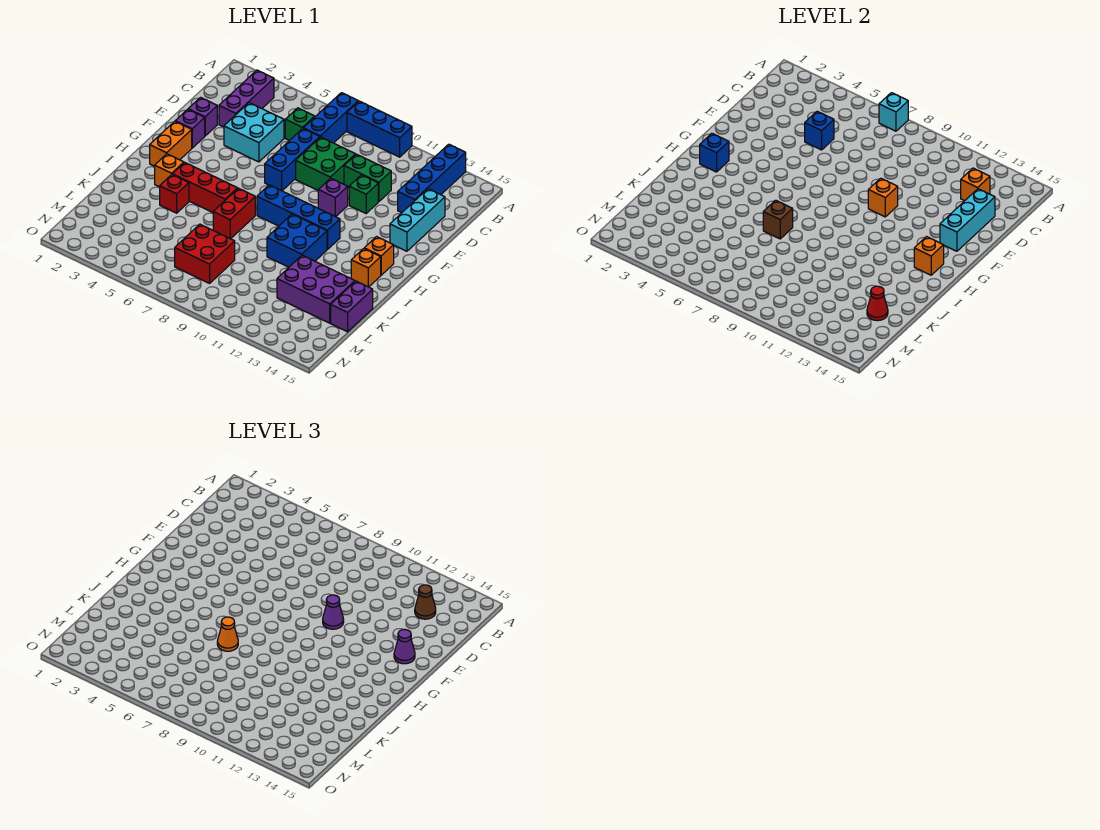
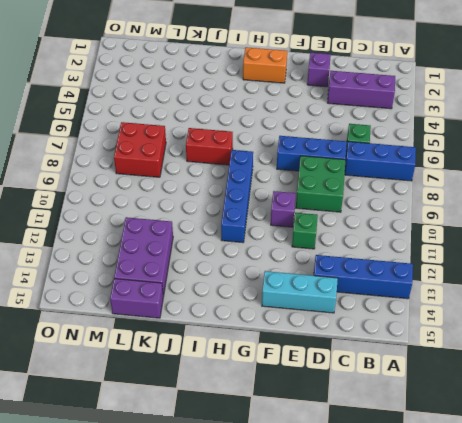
none -> blue brick A8:A10 level 1
none -> cyan brick D4:E5 level 1
none -> green brick D10:D11 level 1
none -> purple brick F2 level 1

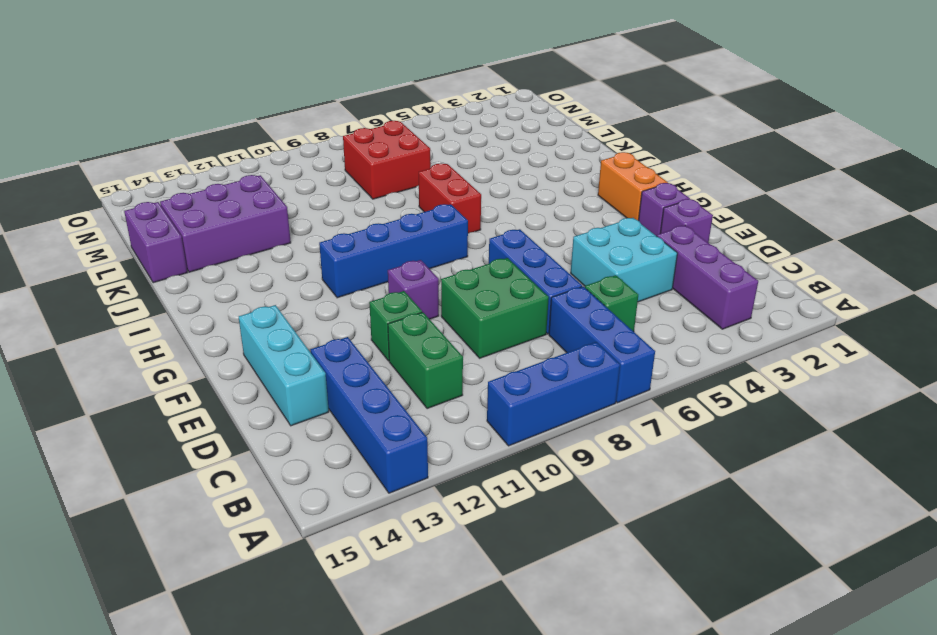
green brick C11:D11 level 1 -> green brick D10:D11 level 1
none -> orange brick H14 level 1
none -> orange brick I3 level 1
none -> red brick I4:I6 level 1
none -> blue brick I10:J11 level 1

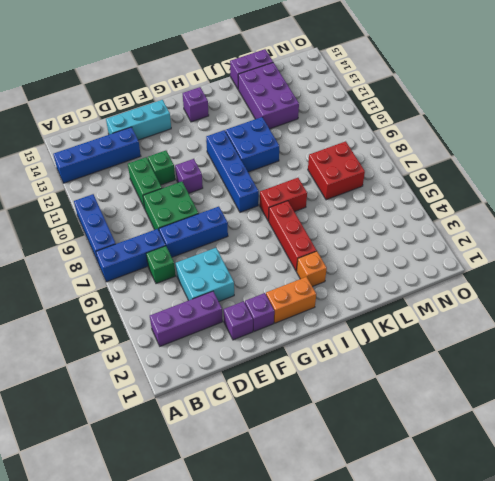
purple brick H14 level 1 -> orange brick H14 level 1
none -> orange brick I14 level 1
none -> red brick J4 level 1
none -> cyan brick A7 level 2
none -> orange brick C13 level 2

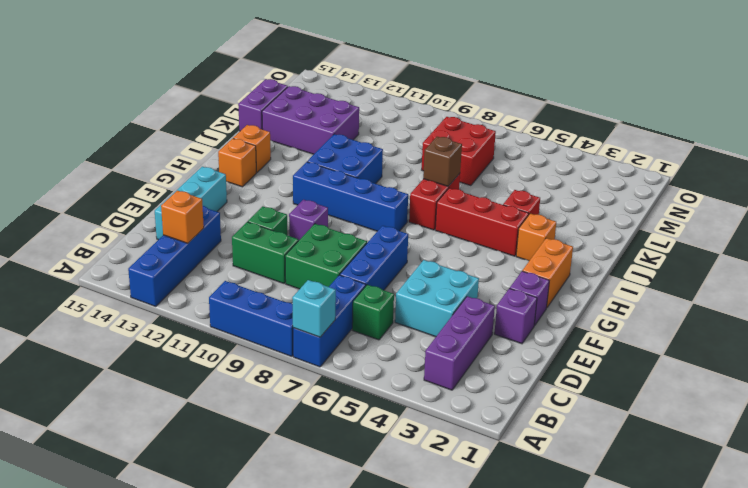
none -> blue brick D5 level 2
none -> cyan brick D14:F14 level 2
none -> orange brick F10 level 2
none -> blue brick H2 level 2

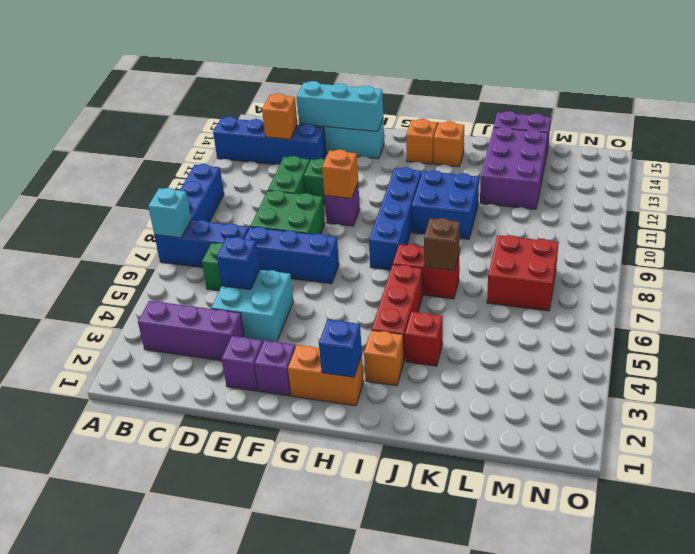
none -> orange brick H14 level 2
none -> red cone L14 level 2
none -> brown cone C13 level 3
none -> purple cone F10 level 3

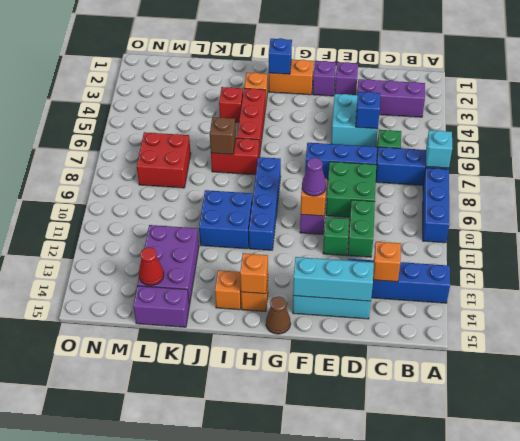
brown cone G15 level 1 -> brown cone C13 level 3
none -> purple cone F14 level 3
none -> orange cone J7 level 3

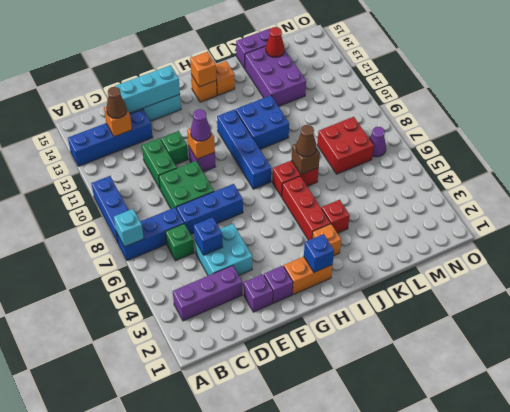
brown cone J7 level 3 -> orange cone J7 level 3
purple cone N7 level 1 -> purple cone F14 level 3

